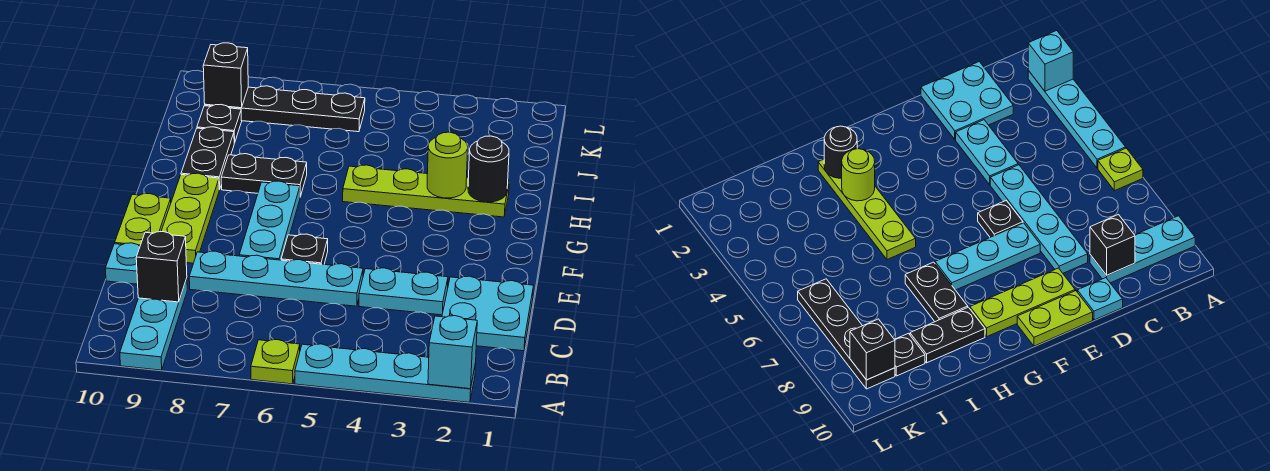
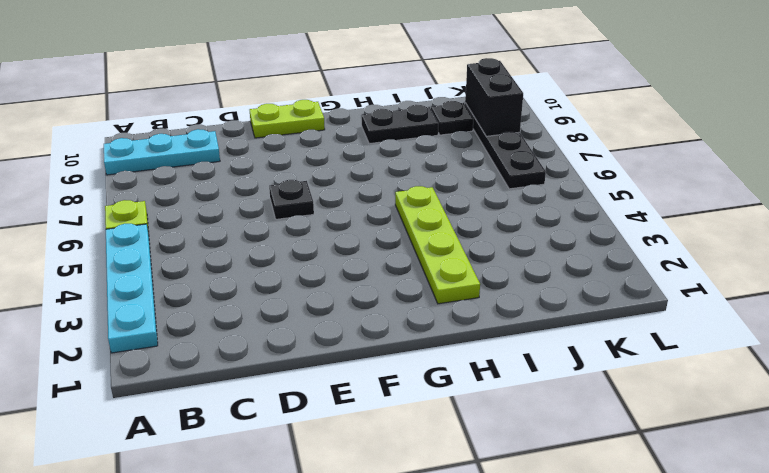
black brick K8:K9 level 2 -> black brick K9 level 2
none -> cyan plate C1:D2 level 1
none -> cyan plate D3:D4 level 1
none -> cyan plate D5:D8 level 1

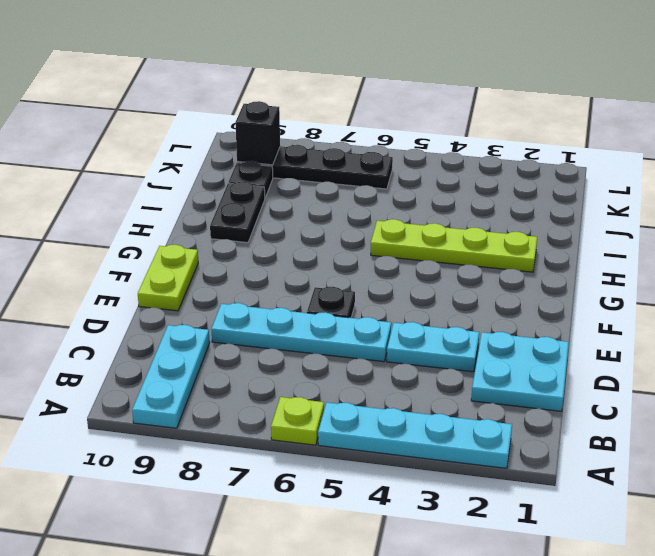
none -> cyan plate D10 level 1
none -> cyan plate E7:G7 level 1
none -> lime plate E9:G9 level 1

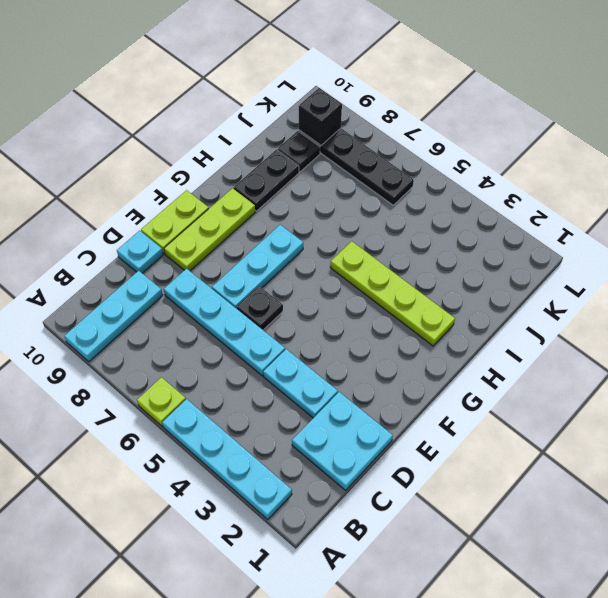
none -> black plate H7:H8 level 1
none -> cyan brick A2 level 2
none -> black brick C9 level 2

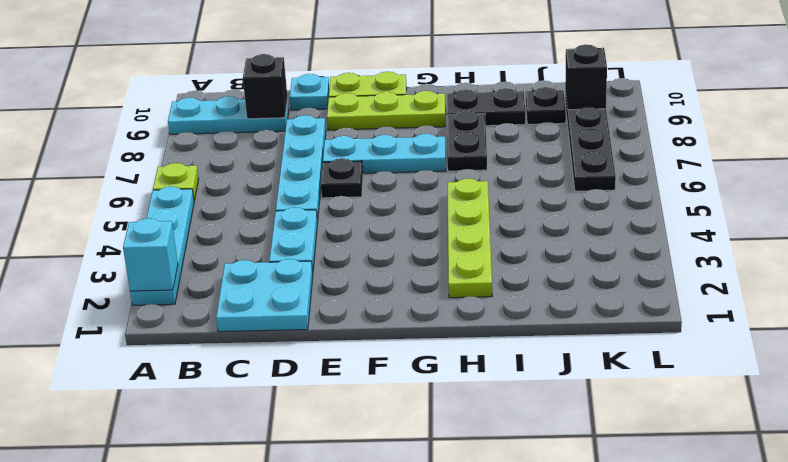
none -> black round brick H2 level 2
none -> lime round brick H3 level 2

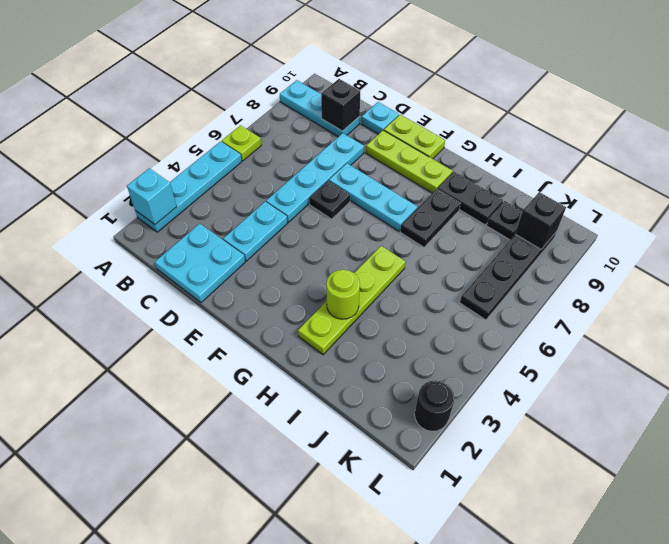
black round brick L2 level 1 -> black round brick H2 level 2

